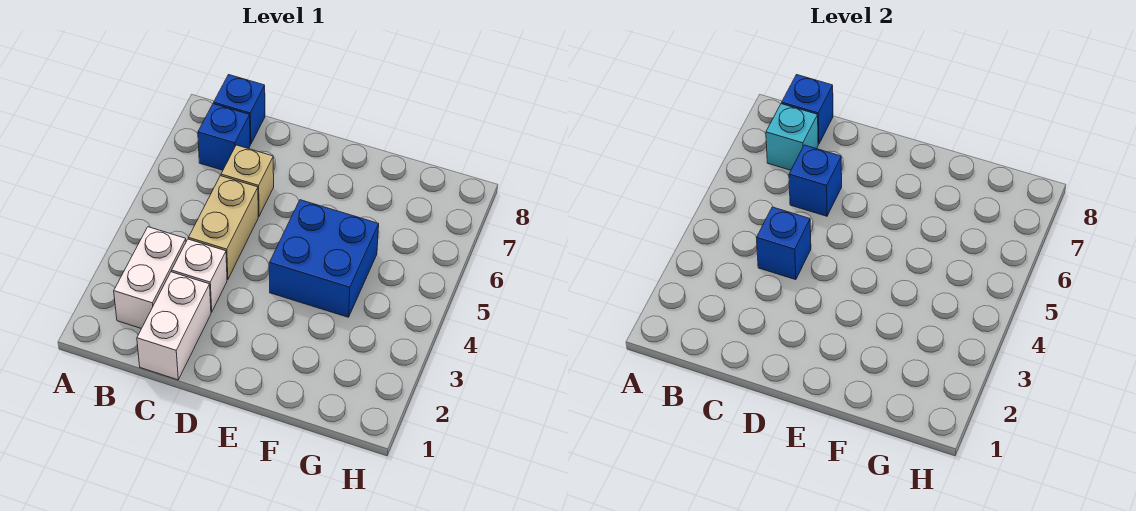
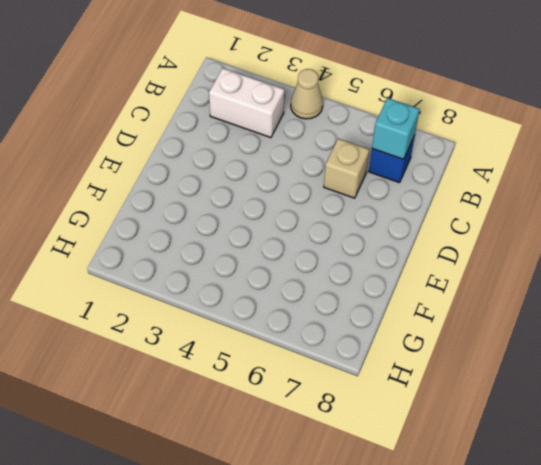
tan cone A4 level 1 -> none
none -> blue brick B8 level 1
none -> white brick C1:C2 level 1
none -> white brick C3 level 1

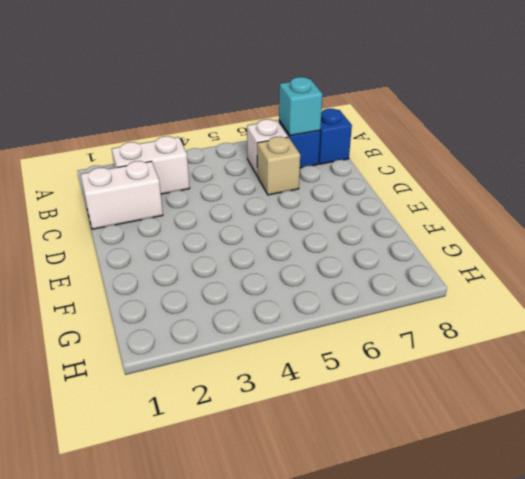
white brick B6 level 1 -> white brick C3 level 1
none -> tan brick C4:C5 level 1
none -> blue brick E4:F5 level 1
none -> blue brick B8 level 2

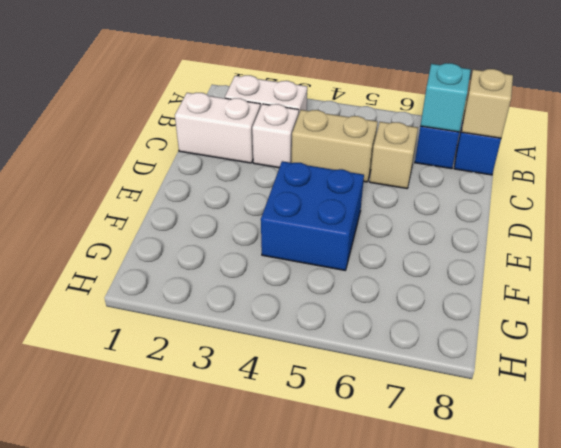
tan brick B8 level 2 -> blue brick B8 level 2
none -> blue brick C4 level 2
none -> blue brick C6 level 2

